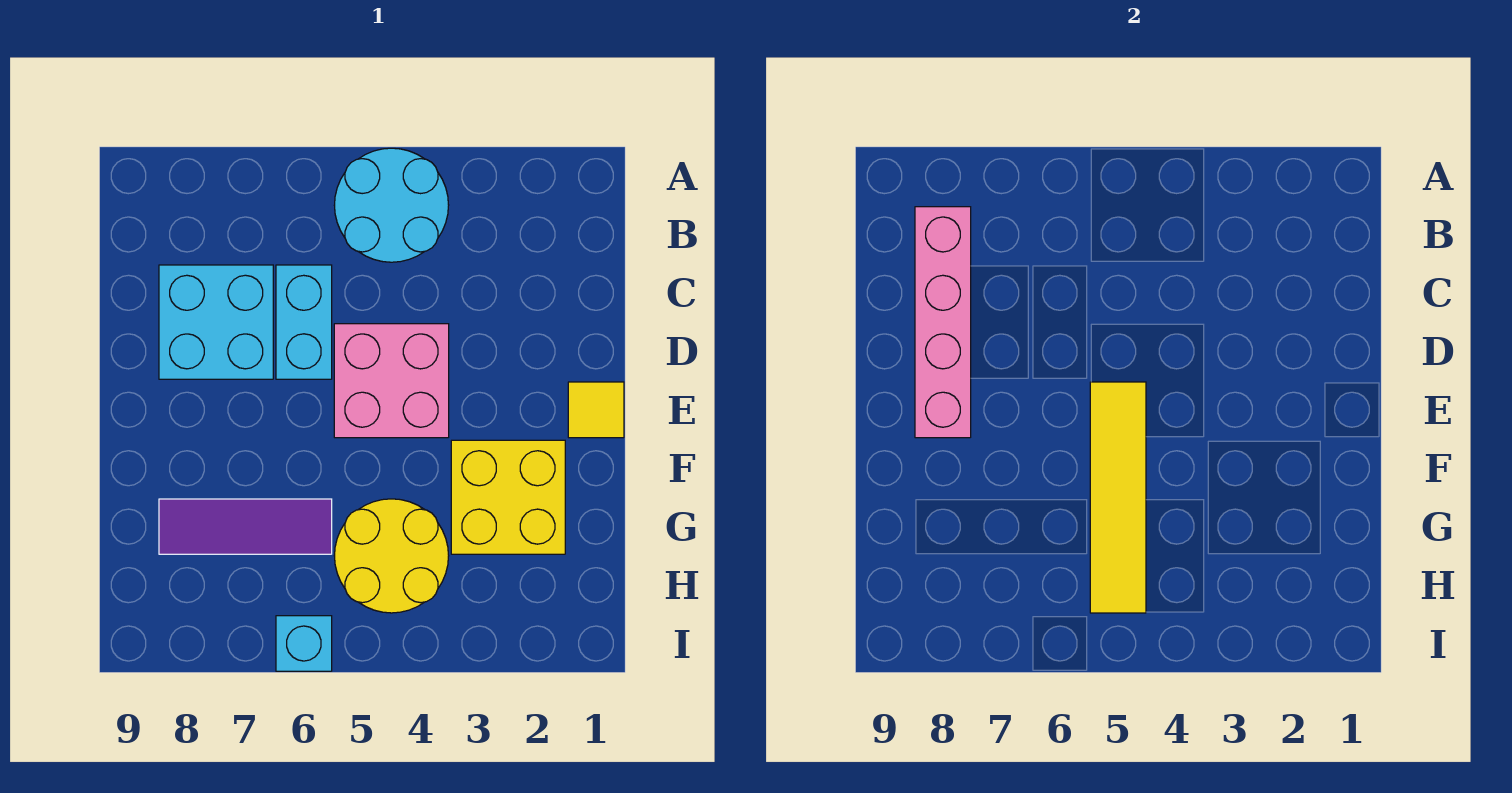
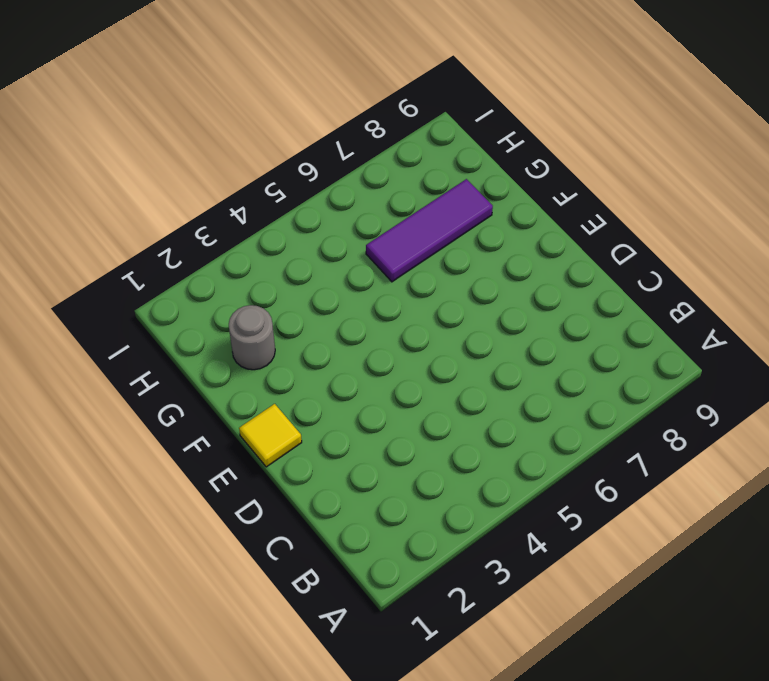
grey round brick G2 level 1 -> yellow brick F2:G3 level 1
none -> cyan round brick A4:B5 level 1
none -> cyan brick C6:D6 level 1

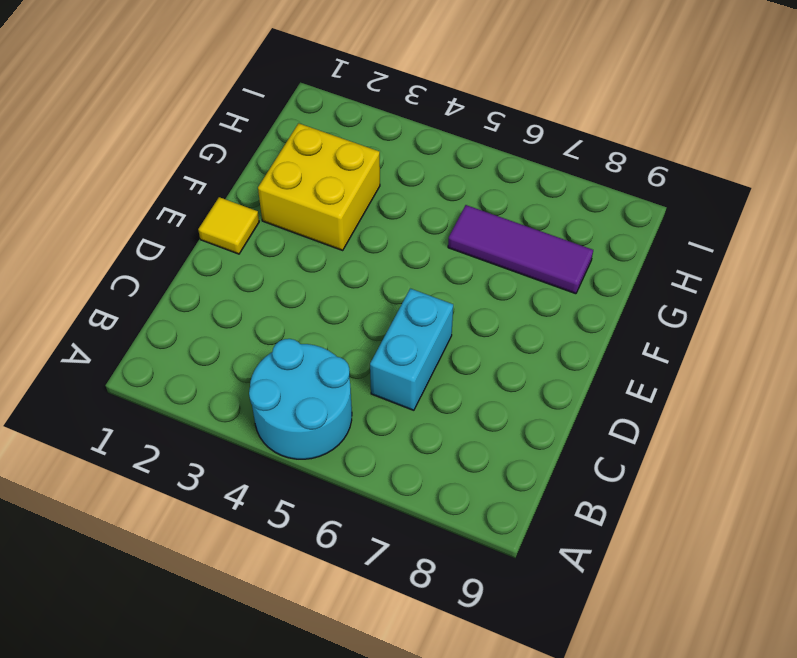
none -> cyan brick C7:D8 level 1
none -> pink brick D4:E5 level 1

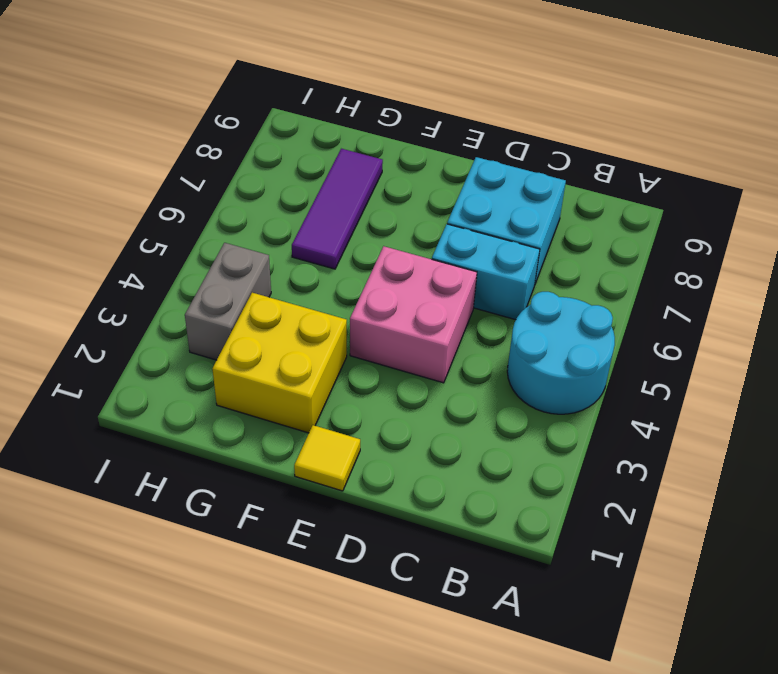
grey brick H3:H4 level 1 -> yellow round brick G4:H5 level 1
none -> cyan brick I6 level 1
none -> pink brick B8:E8 level 2

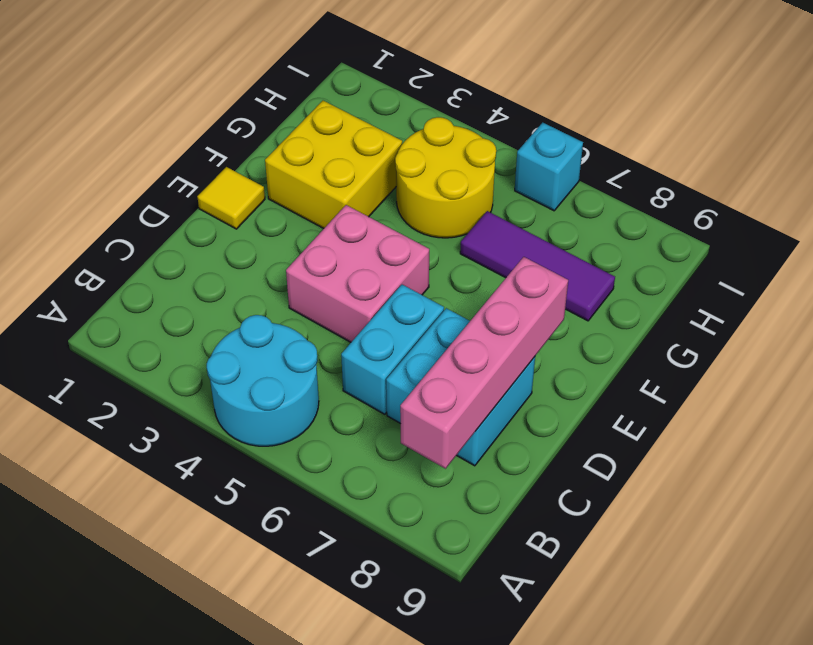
none -> yellow tile E5:H5 level 2

